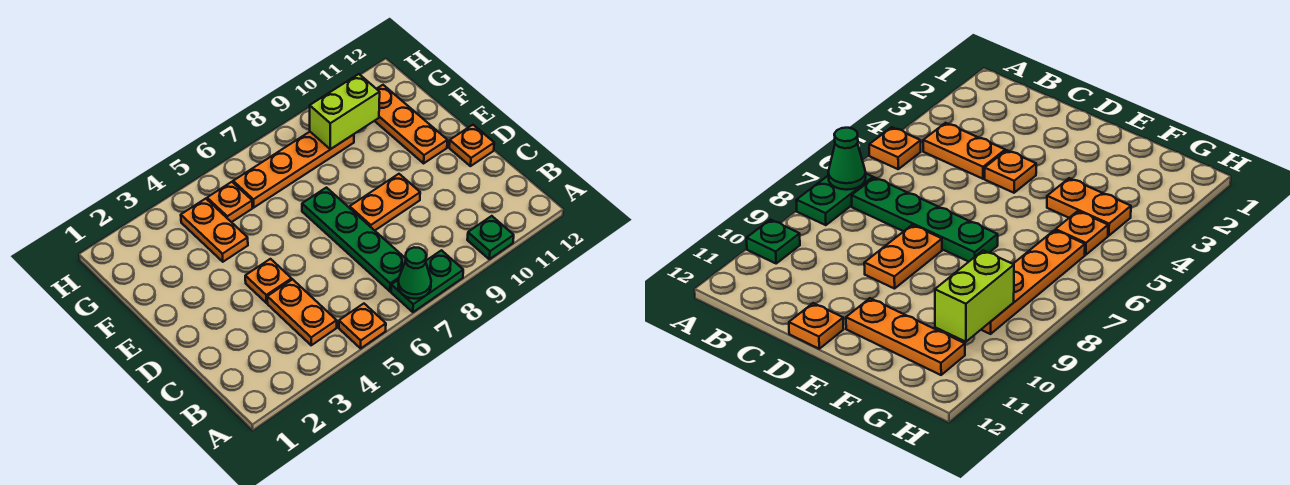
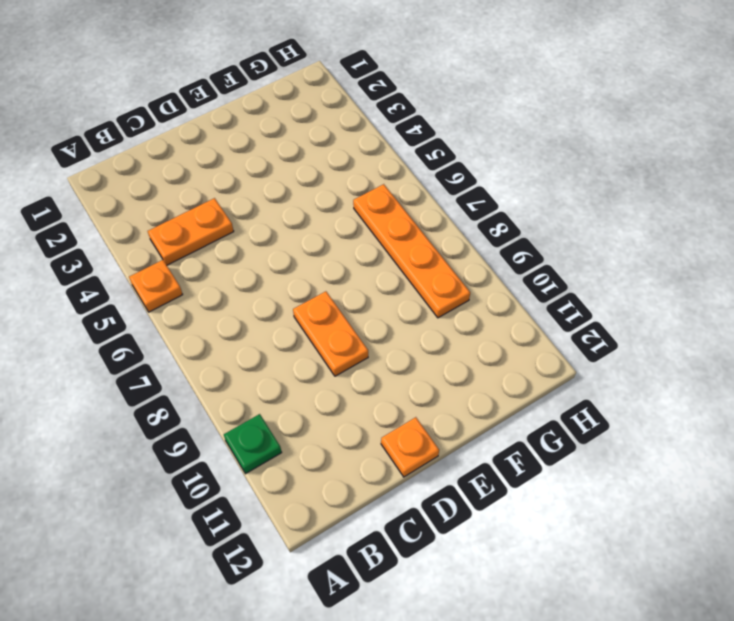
none -> green plate A7:A8 level 1
none -> green plate B7:E7 level 1
none -> orange plate D4 level 1

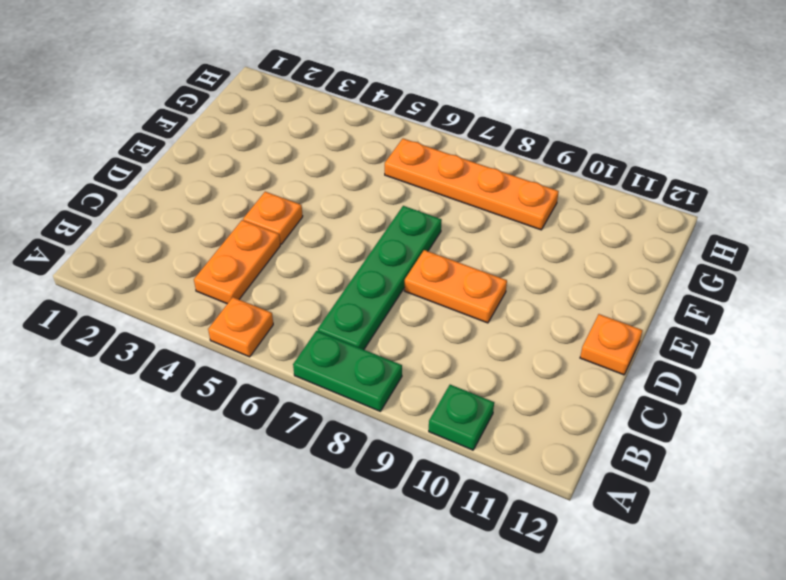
none -> orange plate E11:G11 level 1
none -> orange plate F4:G4 level 1
none -> orange plate G5 level 1

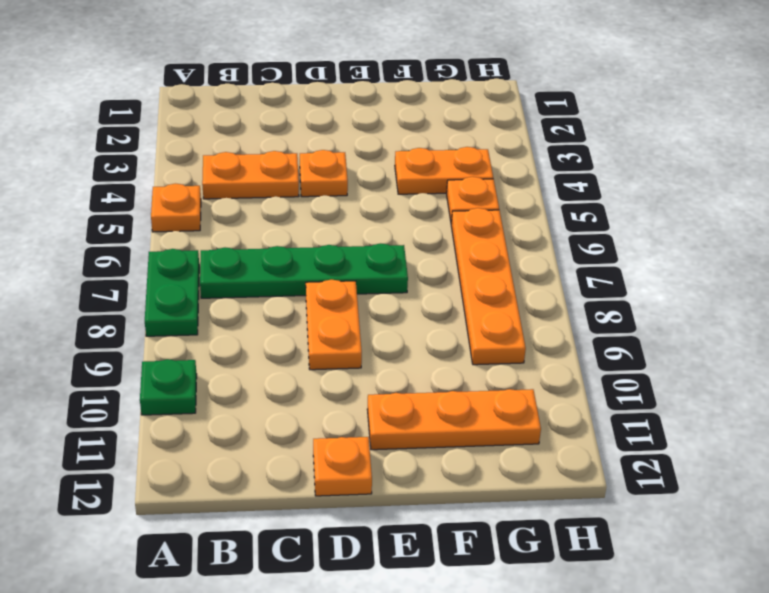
none -> green cone A7 level 2
none -> lime brick G9:G10 level 2

